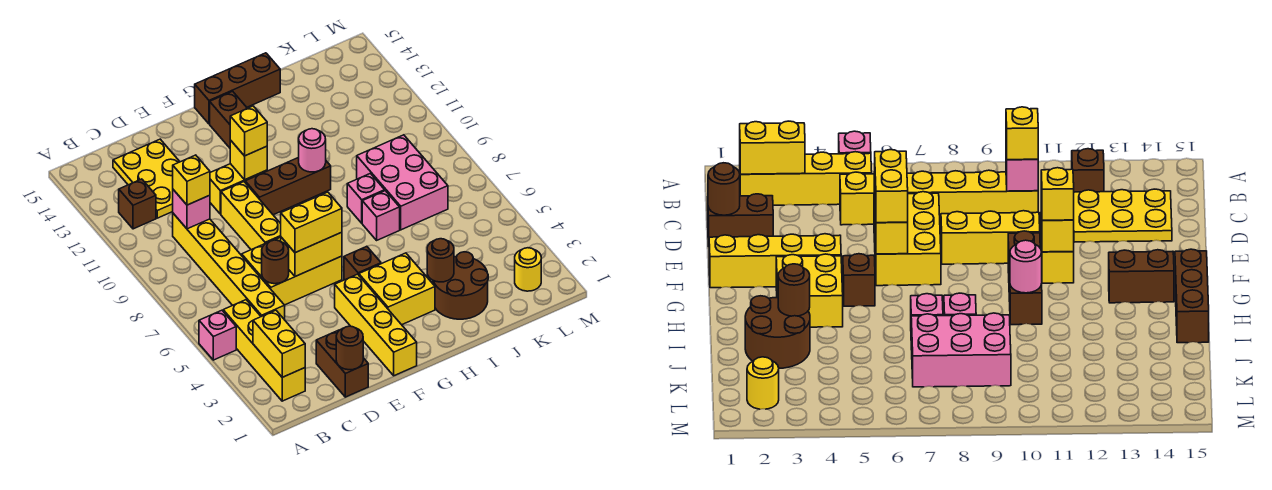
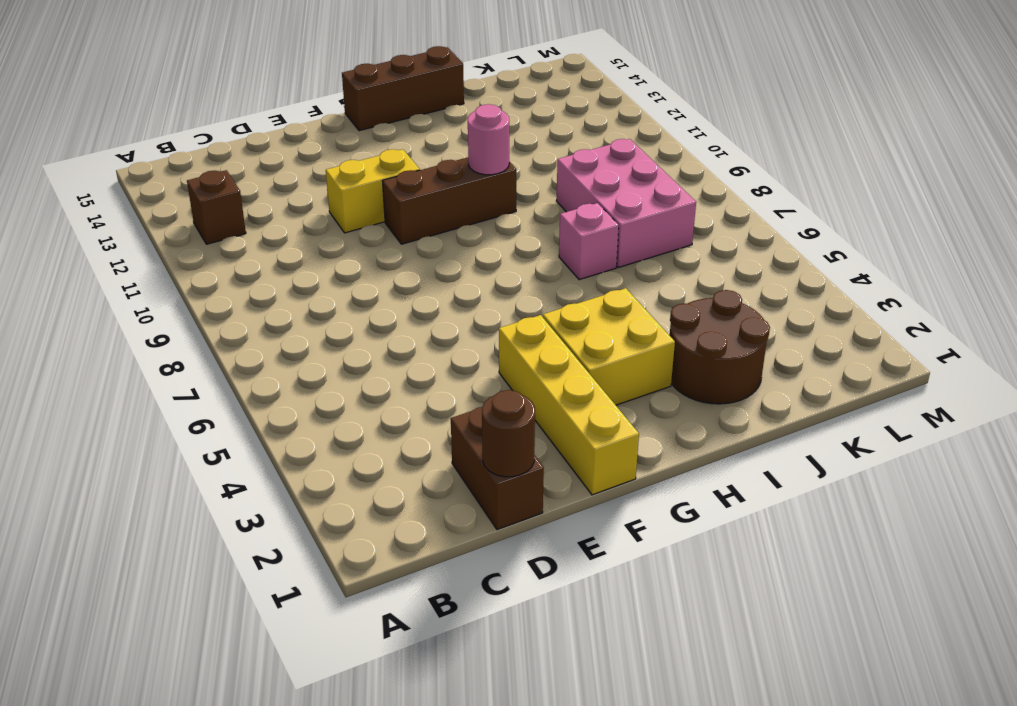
none -> pink brick A5 level 1
none -> yellow brick B2:B5 level 1
none -> yellow brick C5:C10 level 1
none -> yellow plate C12:D14 level 1

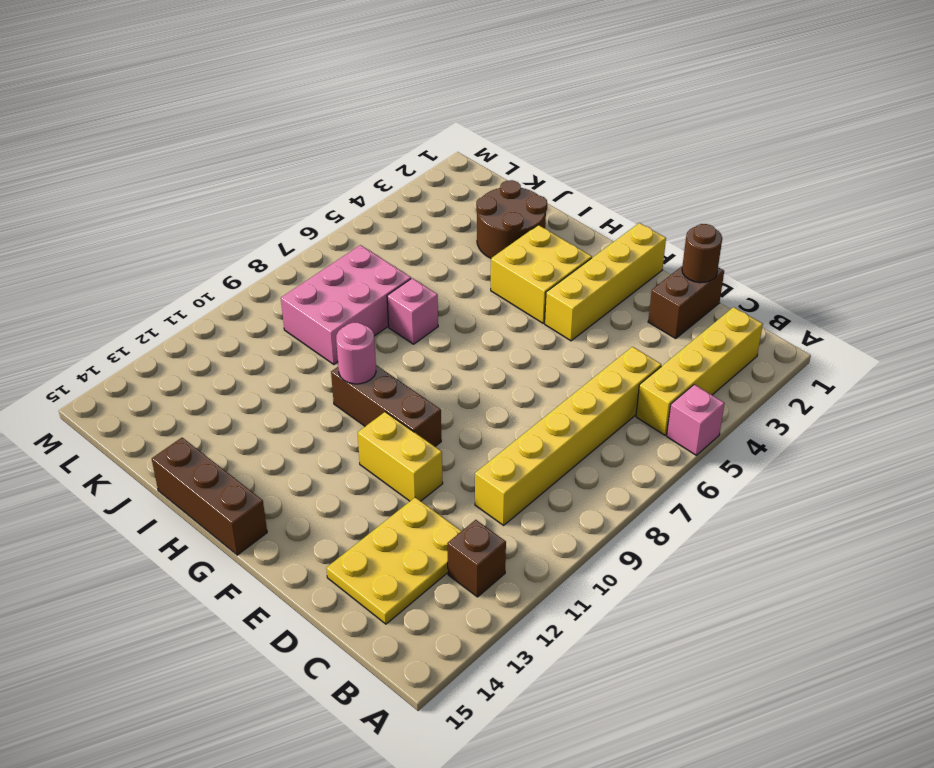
none -> yellow brick D6:F7 level 1
none -> yellow brick E8:E10 level 1
none -> brown brick G5 level 1
none -> brown brick G13:G14 level 1

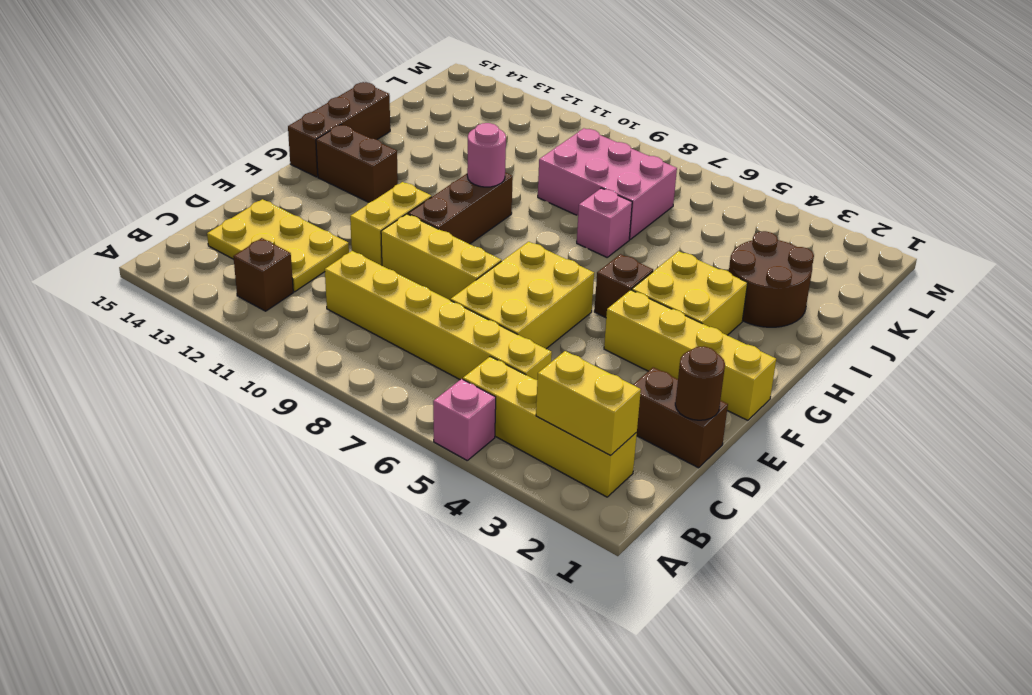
none -> pink brick I8 level 1
none -> yellow round brick L2 level 1
none -> pink brick C10 level 2
none -> brown round brick D6 level 2

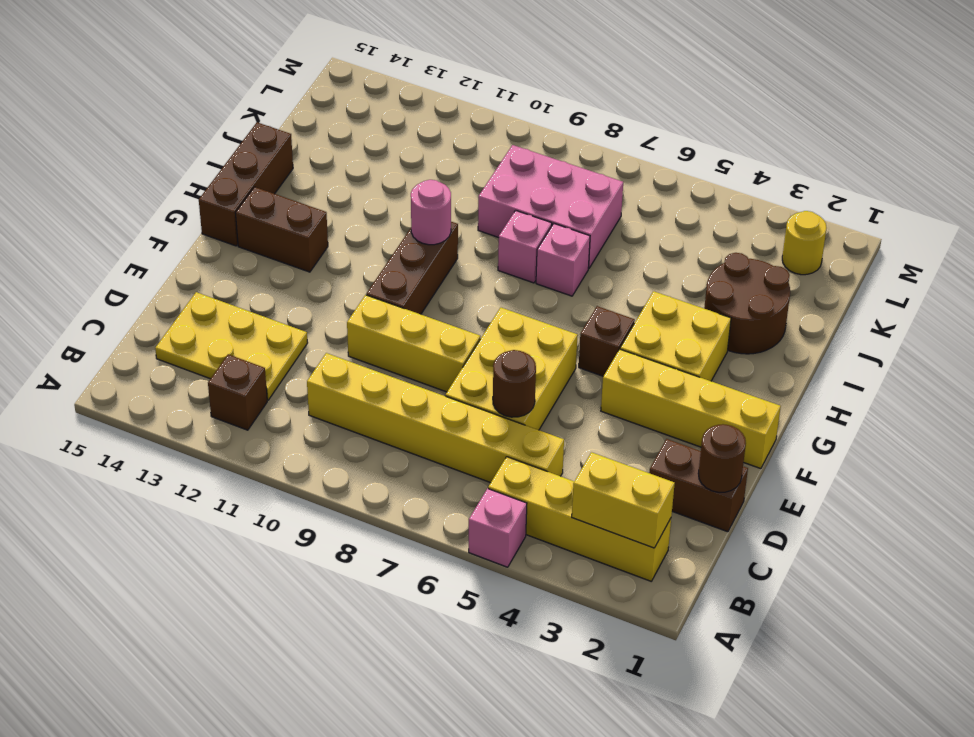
none -> yellow brick E11:F11 level 1
none -> pink brick C10 level 2
none -> yellow brick E6:F6 level 2
none -> yellow brick F11 level 2

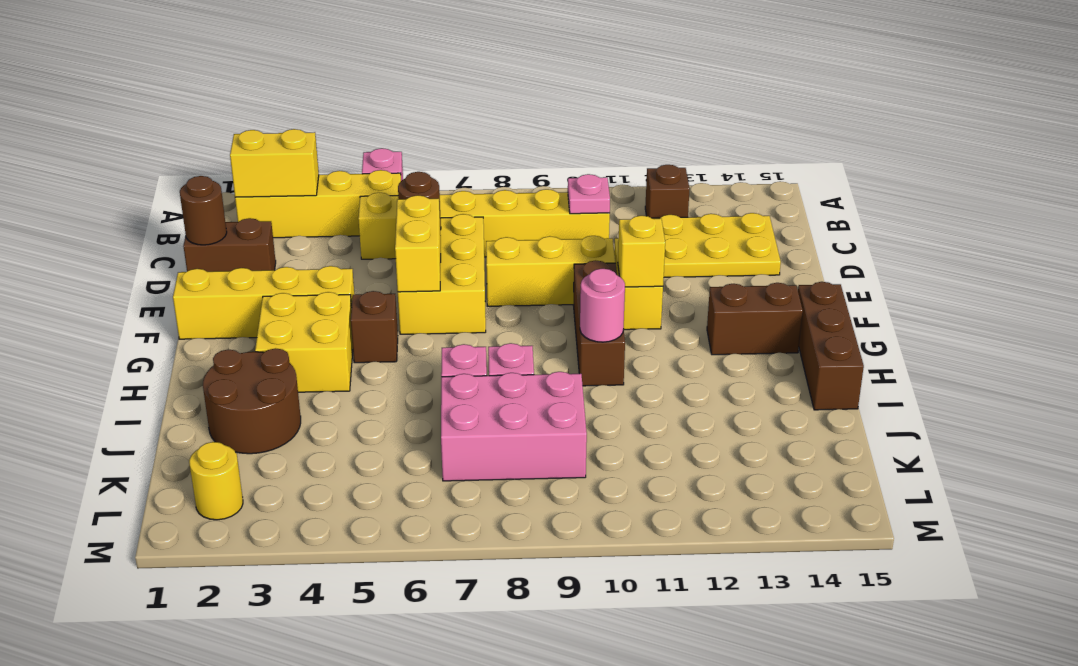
pink plate C10 level 2 -> pink brick C10 level 2
none -> brown round brick I3 level 2
none -> yellow brick C10 level 3
none -> yellow brick E6:F6 level 3
none -> yellow brick F11 level 3

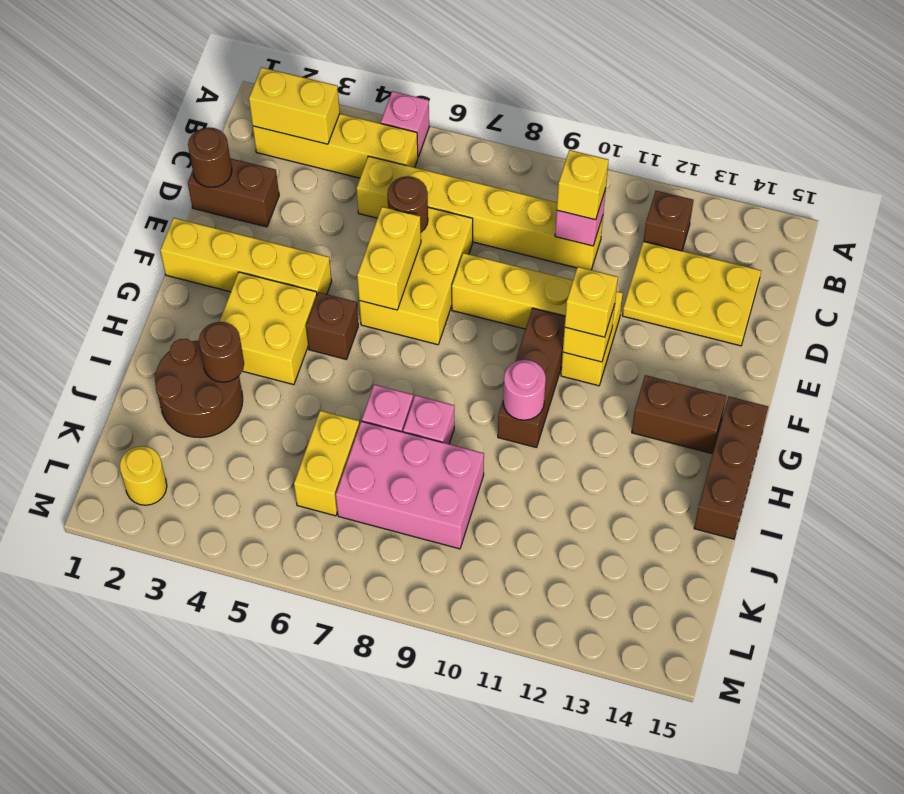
yellow brick J6:K6 level 1 -> yellow brick E6:F6 level 3

